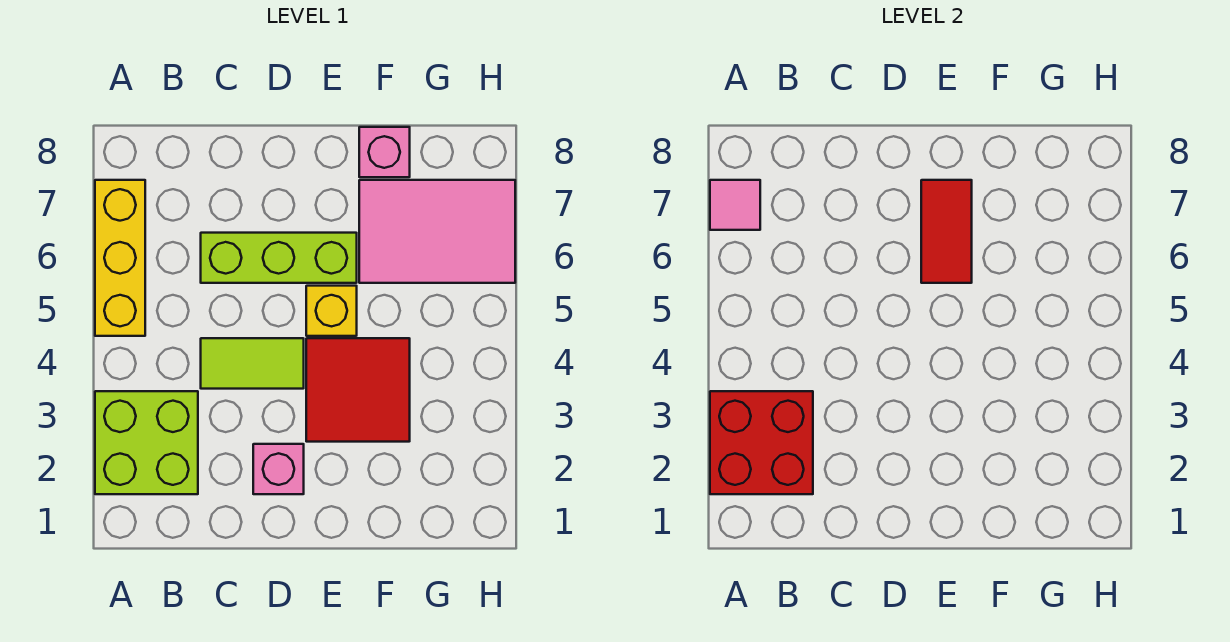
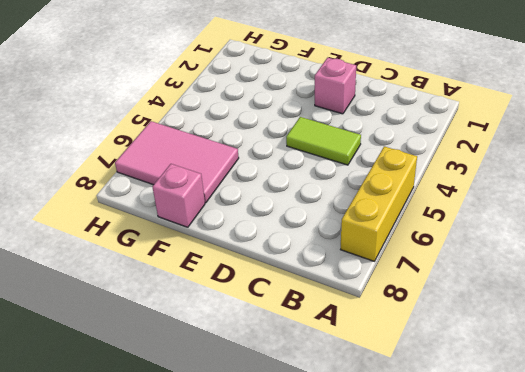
none -> lime brick A2:B3 level 1
none -> lime brick C6:E6 level 1
none -> red tile E3:F4 level 1

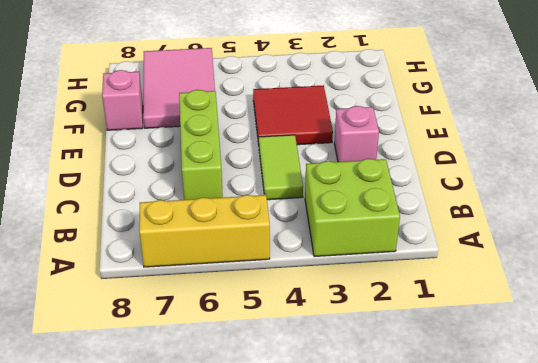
none -> yellow brick E5 level 1
none -> red brick A2:B3 level 2
none -> pink tile A7 level 2

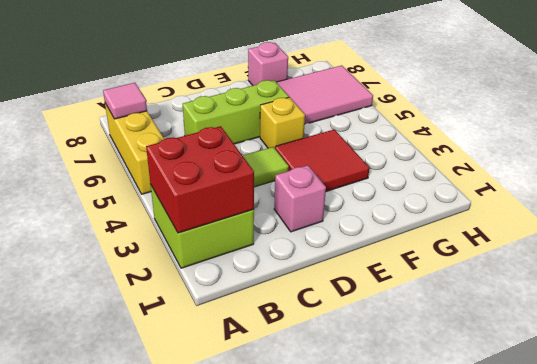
none -> red tile E6:E7 level 2

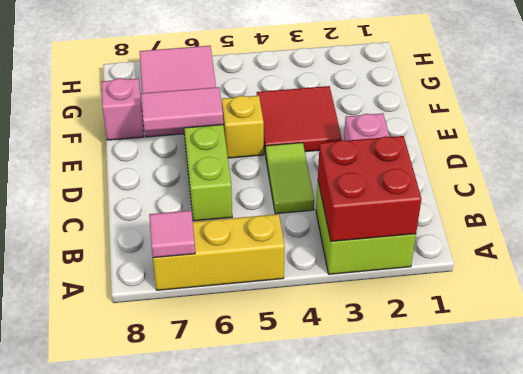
pink tile E6:E7 level 2 -> red tile E6:E7 level 2

